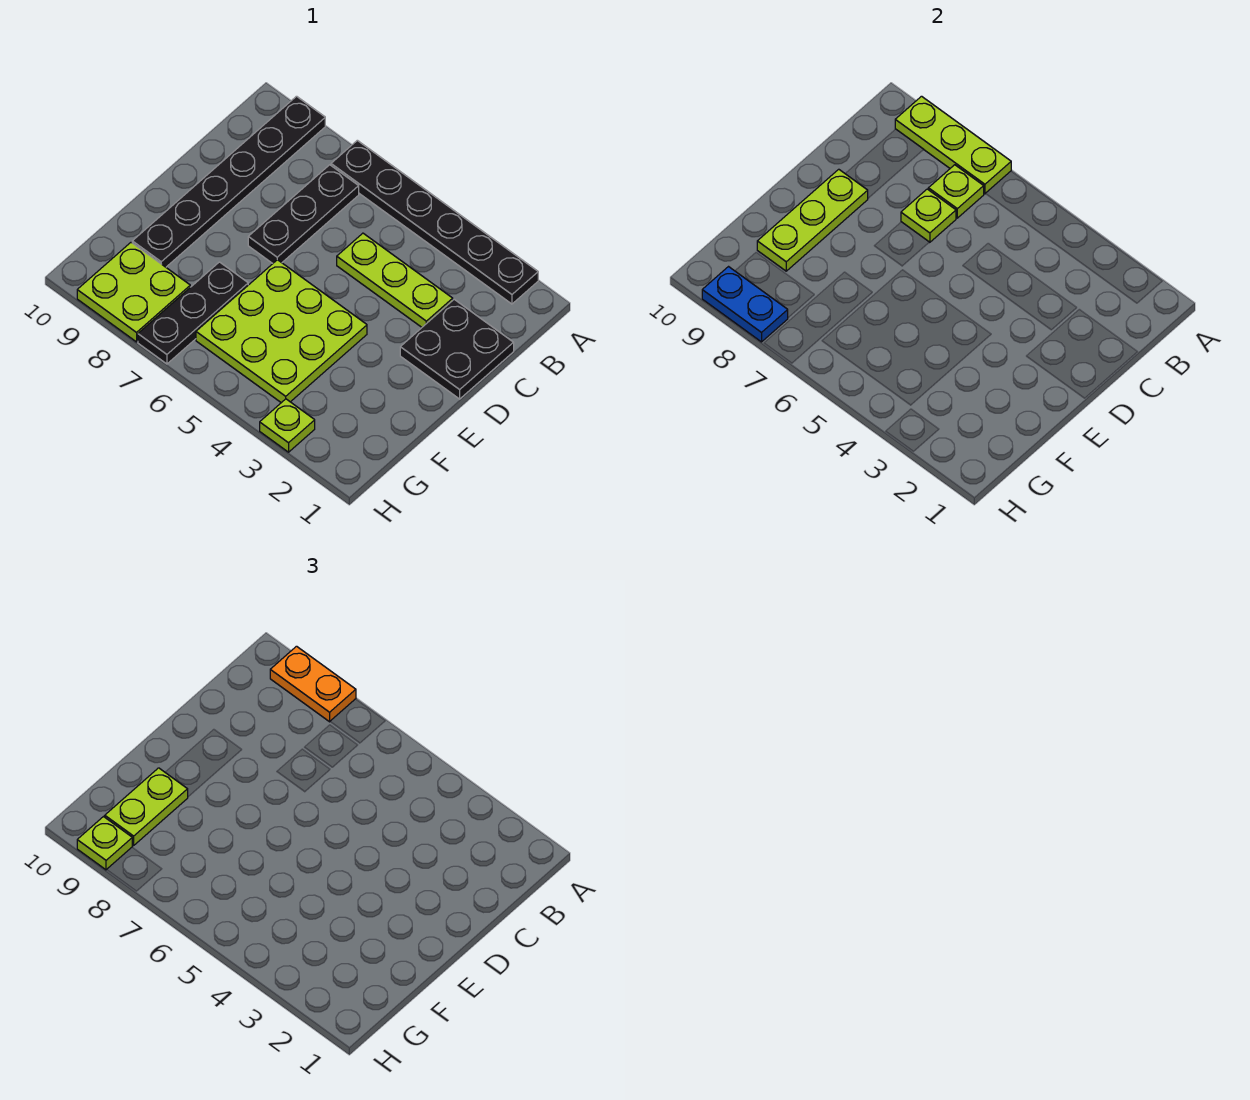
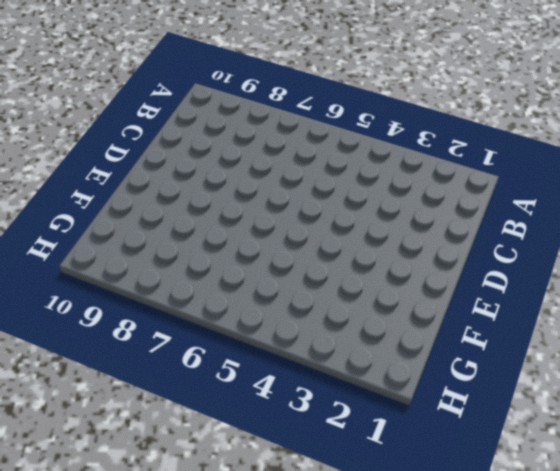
none -> black plate A2:A7 level 1
none -> black plate A9:F9 level 1
none -> black plate B7:D7 level 1

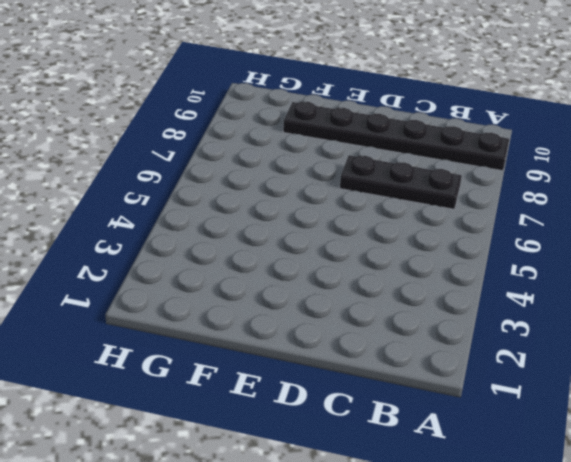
none -> black plate A2:A7 level 1
none -> black plate C1:D2 level 1
none -> lime plate C3:C5 level 1

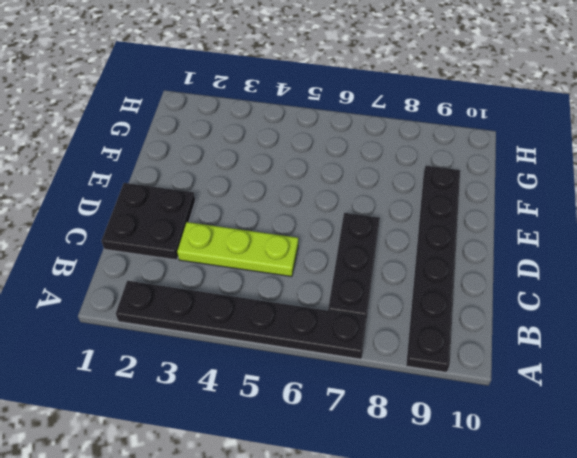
none -> lime plate E4:G6 level 1
none -> black plate F7:H7 level 1
none -> lime plate G8:H9 level 1

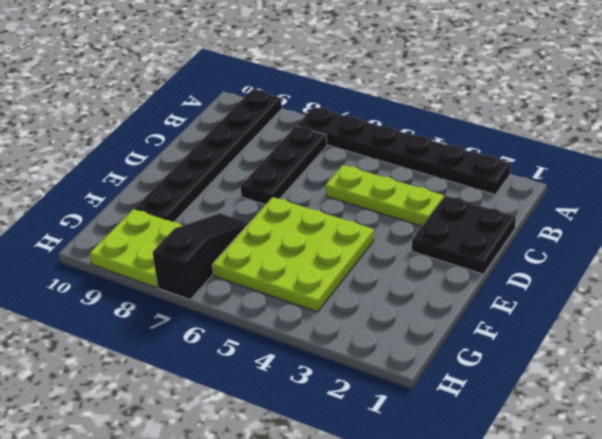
black slope F7:H7 level 1 top H -> black plate F7:H7 level 1
none -> lime plate H3 level 1
none -> lime plate A7:A9 level 2
none -> lime plate B7 level 2

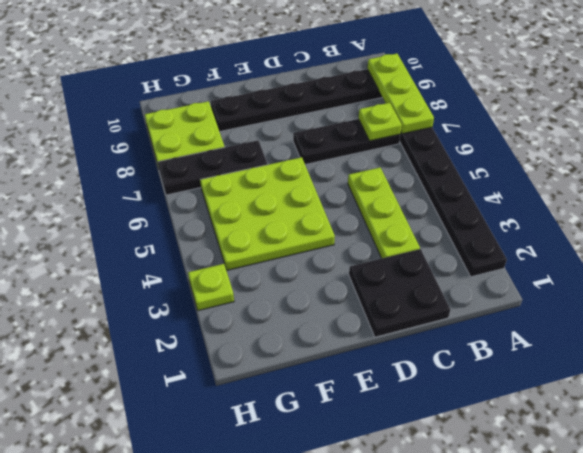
none -> lime plate C7 level 2
none -> lime plate D9:F9 level 2
none -> blue plate H8:H9 level 2

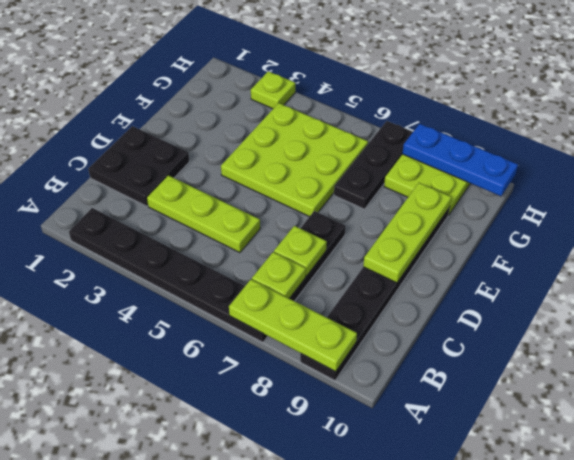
blue plate H8:H10 level 2 -> blue plate H8:H9 level 2
none -> orange plate A8:A9 level 3
none -> lime plate F9:G9 level 3
none -> lime plate H9 level 3

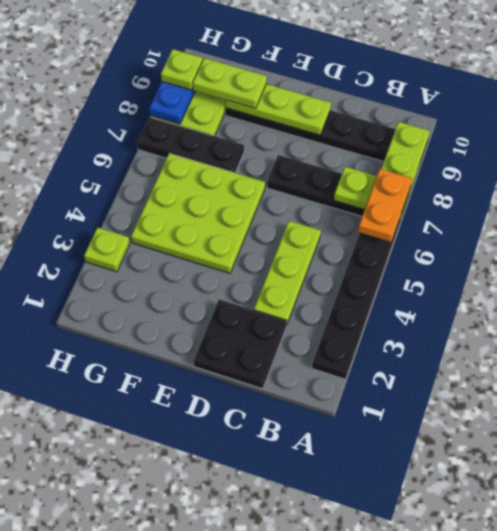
orange plate A6:A7 level 3 -> orange plate A8:A9 level 3
none -> lime plate C7 level 2

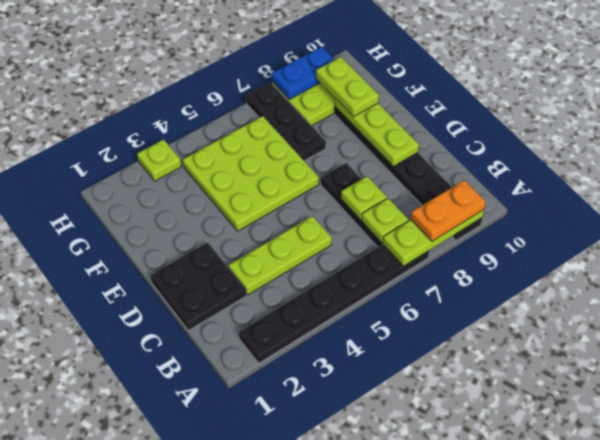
none -> lime plate H9 level 3

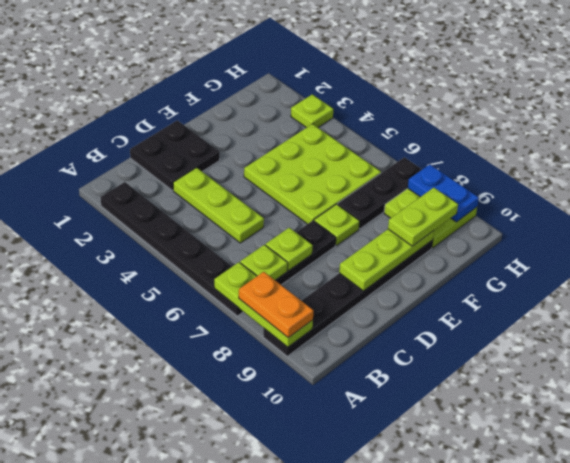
lime plate E7 level 1 -> lime plate H9 level 3

